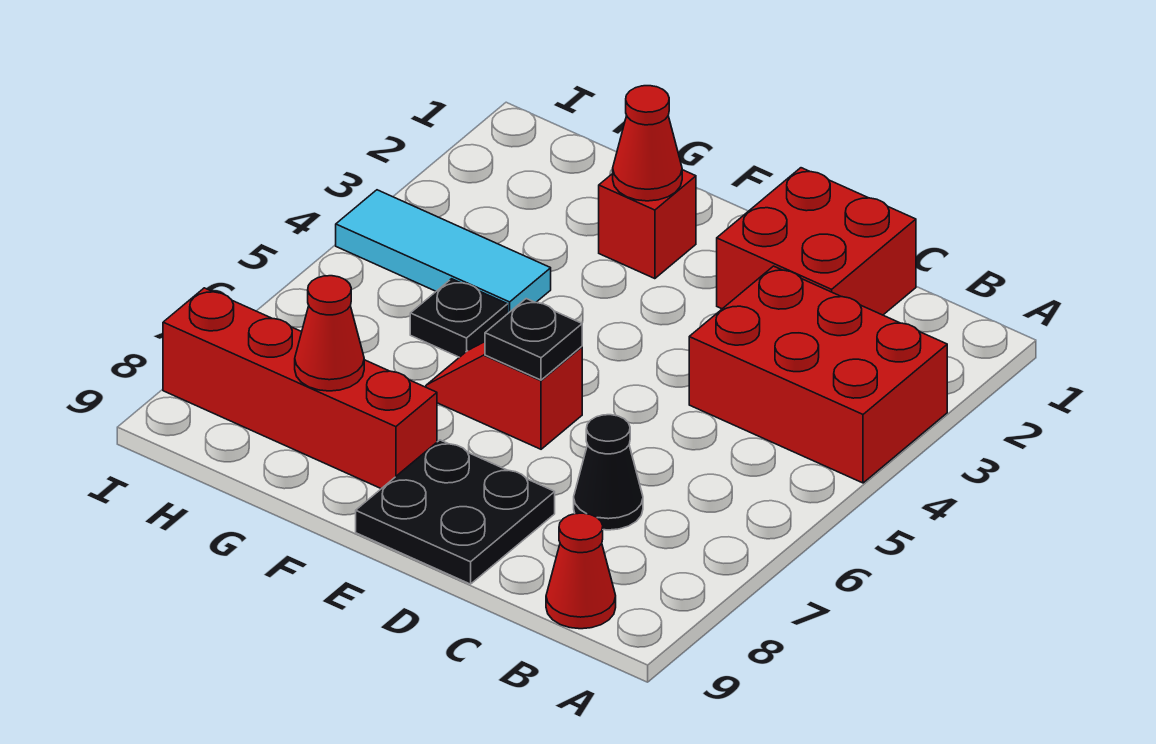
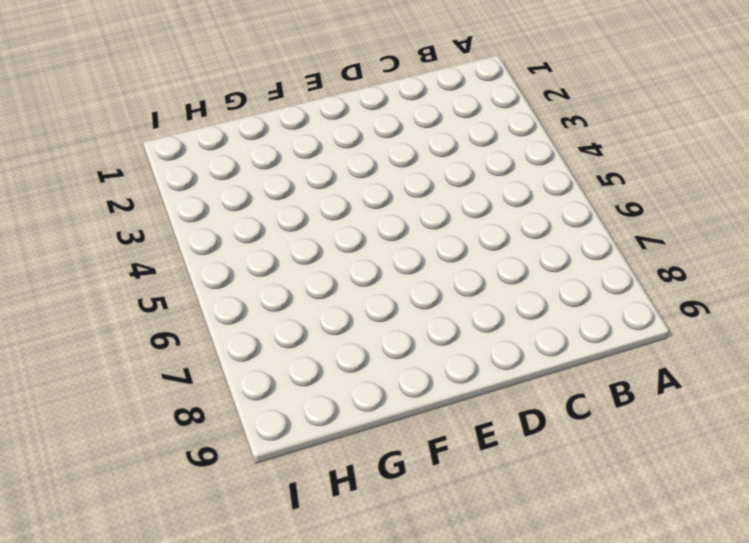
none -> red brick A3:C4 level 1
none -> red cone B9 level 1
none -> red brick C1:D2 level 1

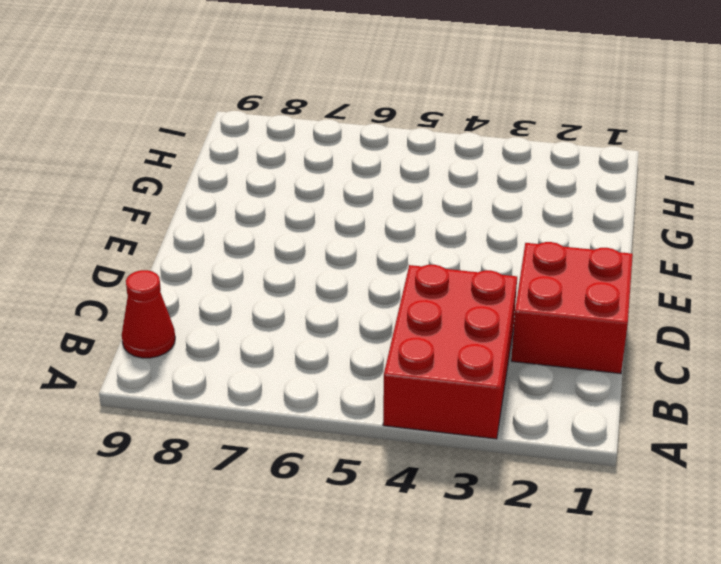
none -> black cone C7 level 1
none -> black plate D8:E9 level 1
none -> red slope E6:F6 level 1 top E

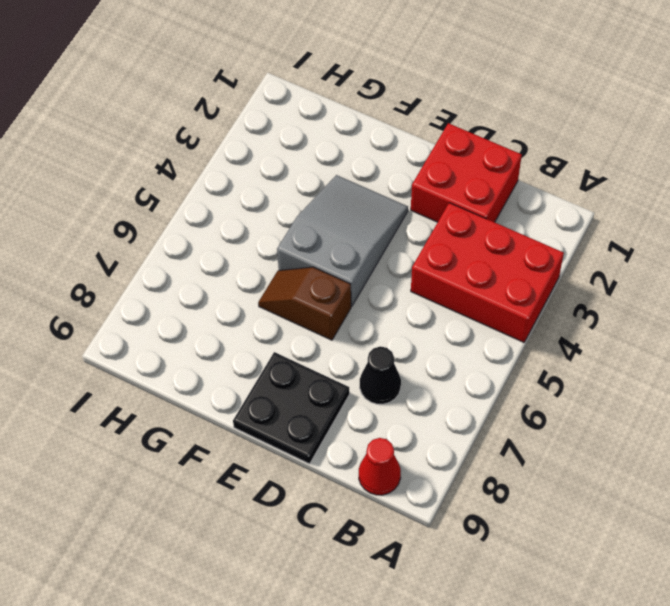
grey slope E3:F5 level 1 top 5 -> none
brown slope E6:F6 level 1 top E -> red slope E6:F6 level 1 top E
none -> red brick F2 level 1
none -> red brick F8:I8 level 1
none -> cyan tile G4:I4 level 1

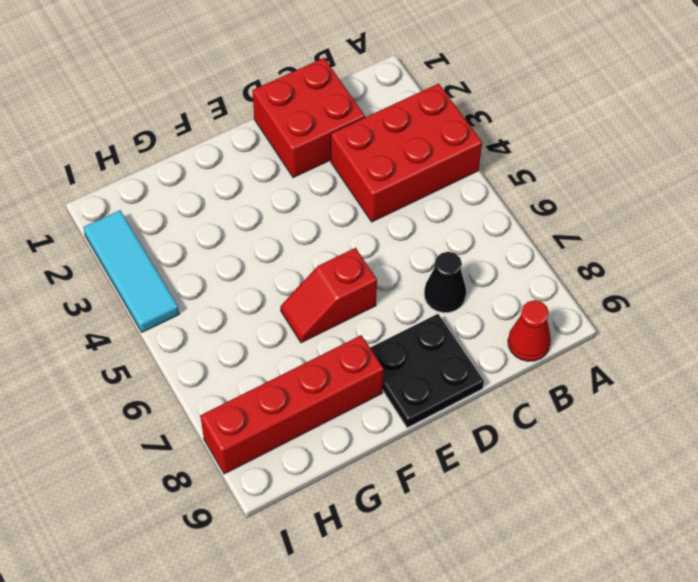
cyan tile I2:I4 level 1 -> cyan tile G4:I4 level 1
none -> red brick F2 level 1
none -> black plate G5 level 1
none -> black plate E6 level 2

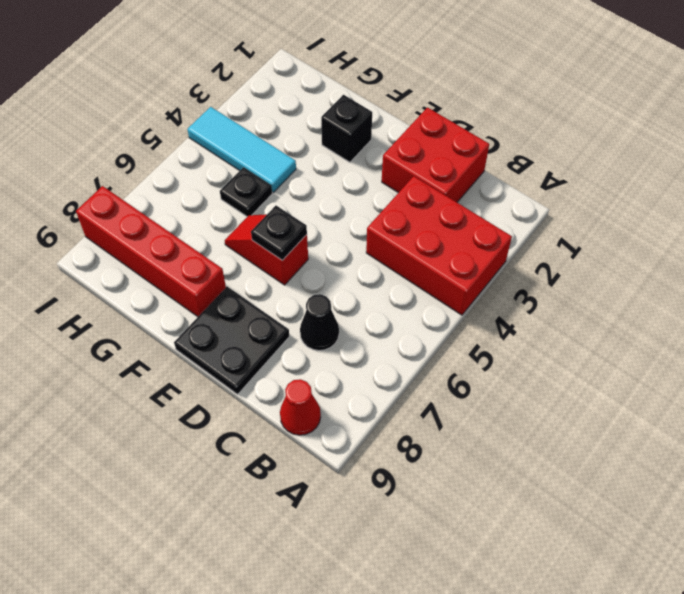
black brick F2 level 1 -> red brick F2 level 1
none -> red cone F2 level 2
none -> red cone G8 level 2

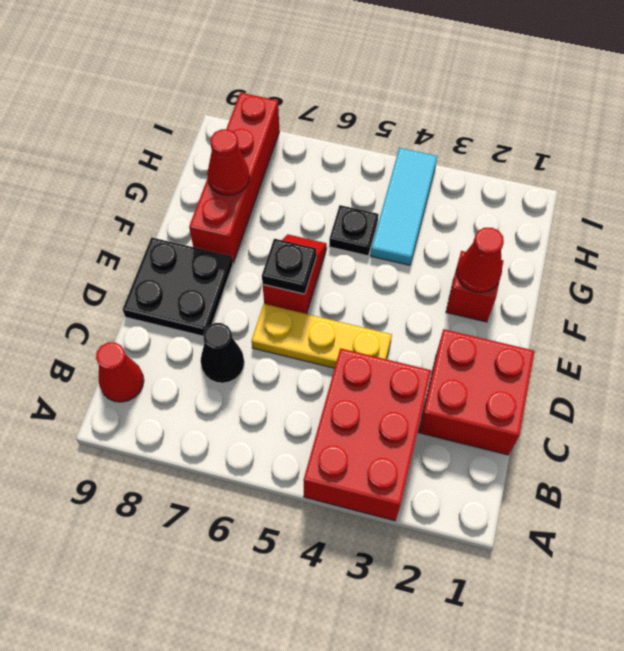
yellow plate D4:D6 level 1 -> none

